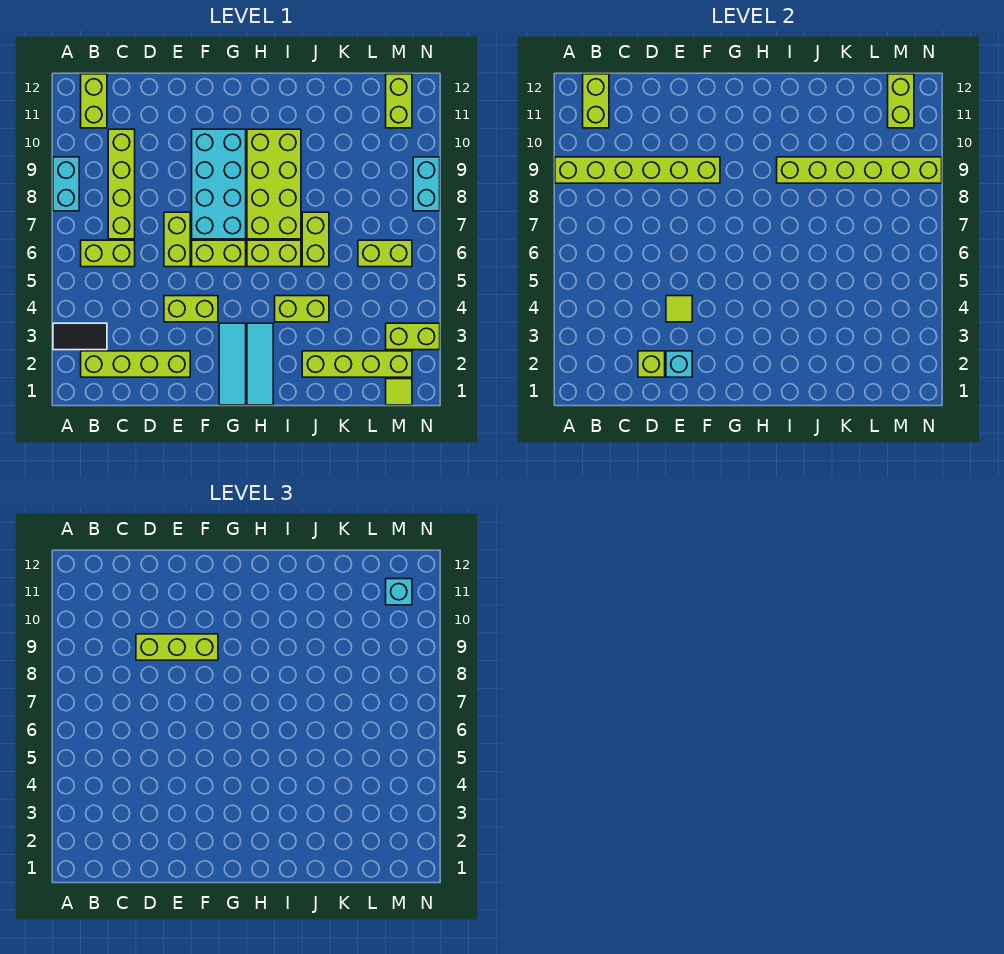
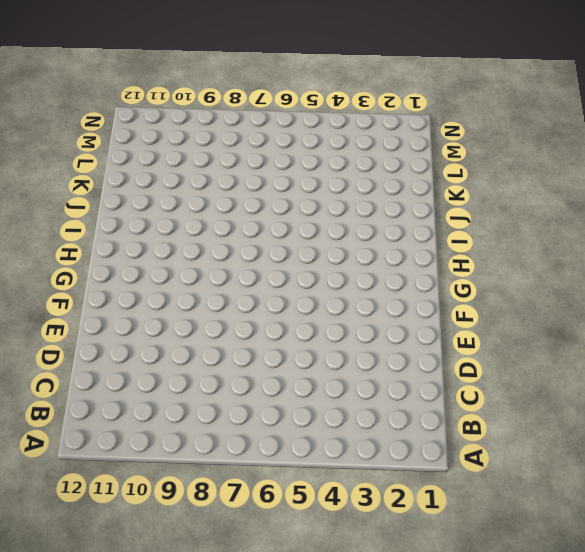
none -> black tile A3:B3 level 1
none -> cyan brick A8:A9 level 1
none -> lime brick B2:E2 level 1
none -> lime brick B6:C6 level 1

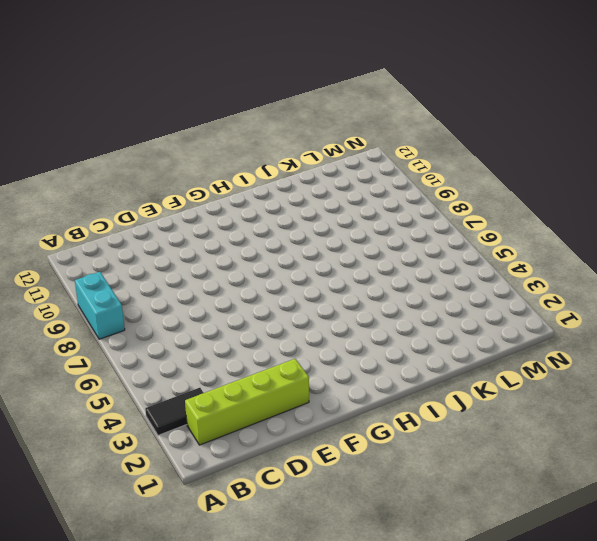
none -> lime brick B6:C6 level 1
none -> lime brick B11:B12 level 1
none -> lime brick C7:C10 level 1
none -> lime brick E4:F4 level 1

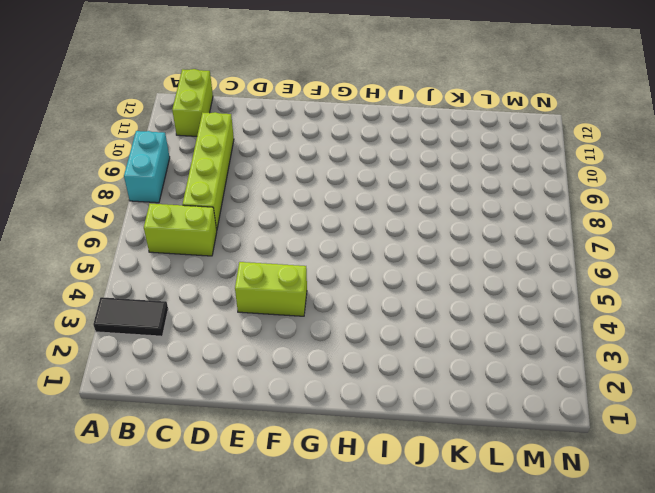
none -> lime brick B2:E2 level 1
none -> lime brick E6:E7 level 1
none -> lime brick F6:G6 level 1
none -> cyan brick F7:G10 level 1

